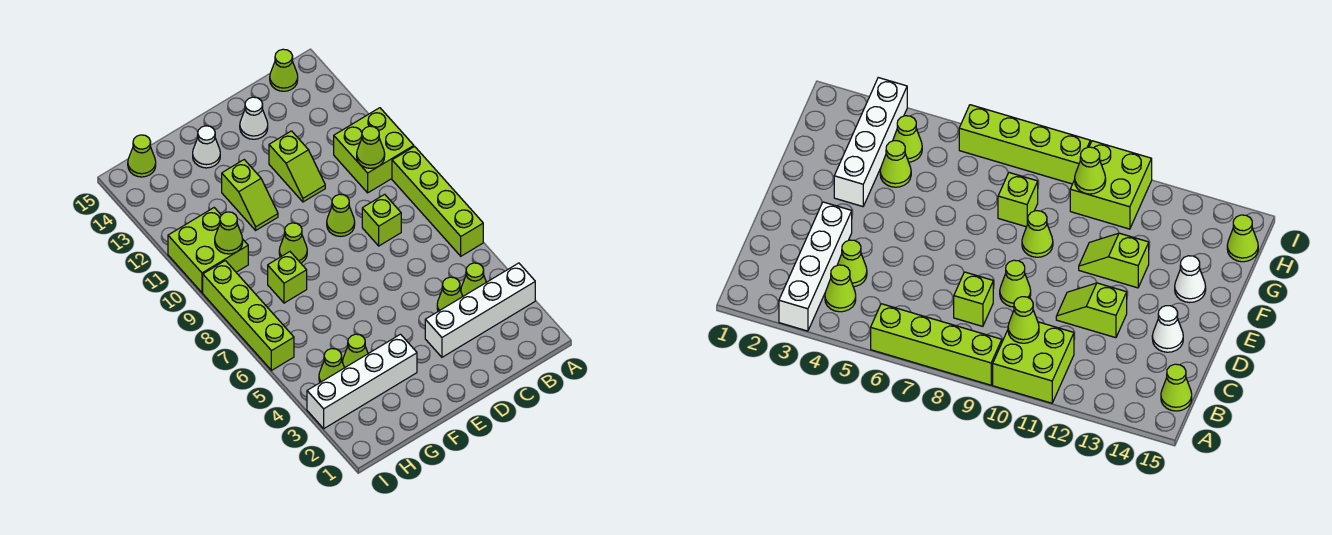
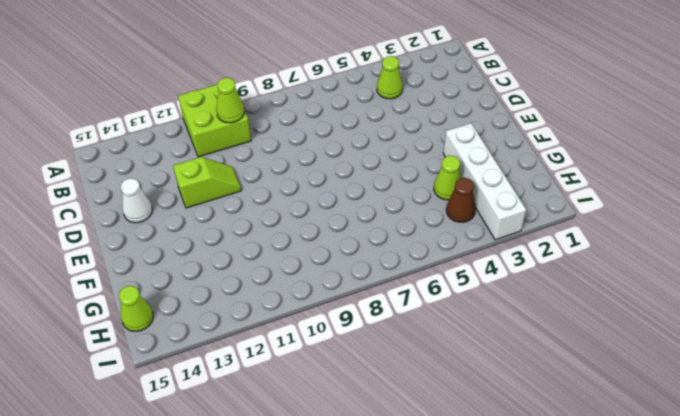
brown cone H4 level 1 -> lime cone H4 level 1
none -> white brick A3:D3 level 1
none -> lime brick A6:A9 level 1
none -> lime cone B15 level 1

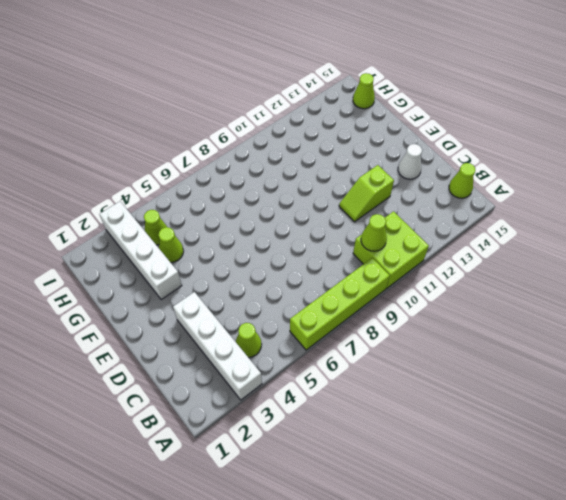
none -> lime cone C4 level 1
none -> lime brick C8 level 1
none -> lime cone D9 level 1

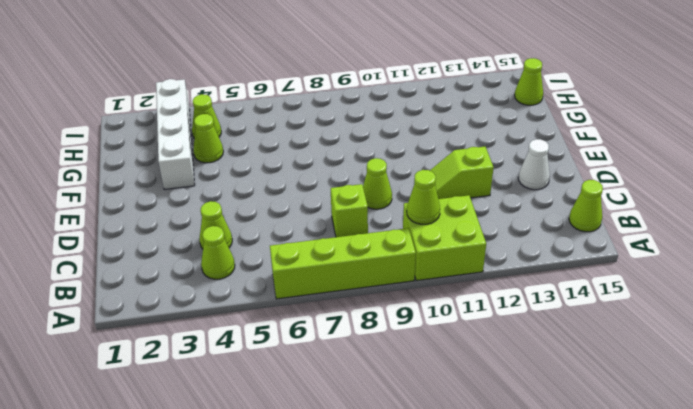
none -> white brick A3:D3 level 1
none -> lime cone F9 level 1
none -> lime slope F11:F12 level 1 top 12

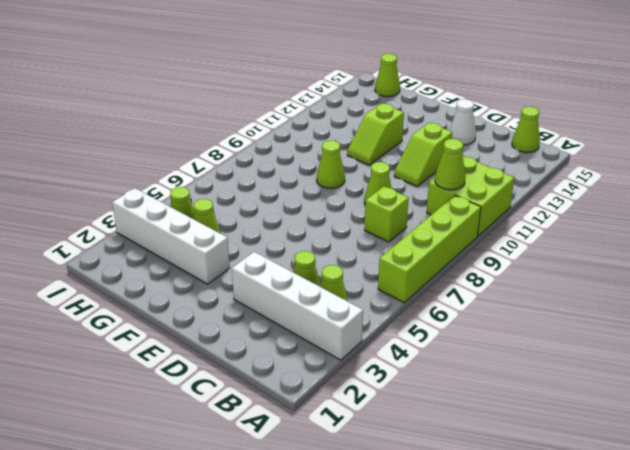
none -> white cone F14 level 1
none -> lime brick G8 level 1
none -> lime brick H10:I11 level 1

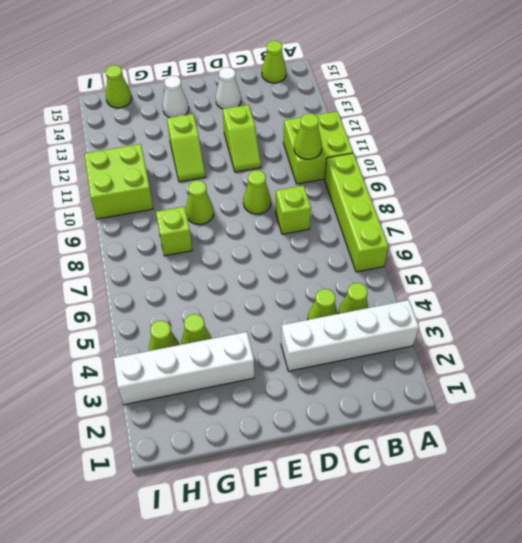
none -> lime brick I6:I9 level 1
none -> lime cone H10 level 2

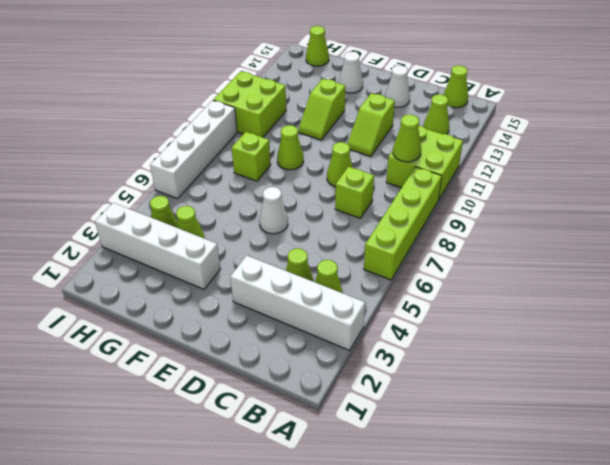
lime cone B13 level 1 -> lime cone H10 level 2
white cone E6 level 1 -> none
white brick I6:I9 level 1 -> lime brick I6:I9 level 1

